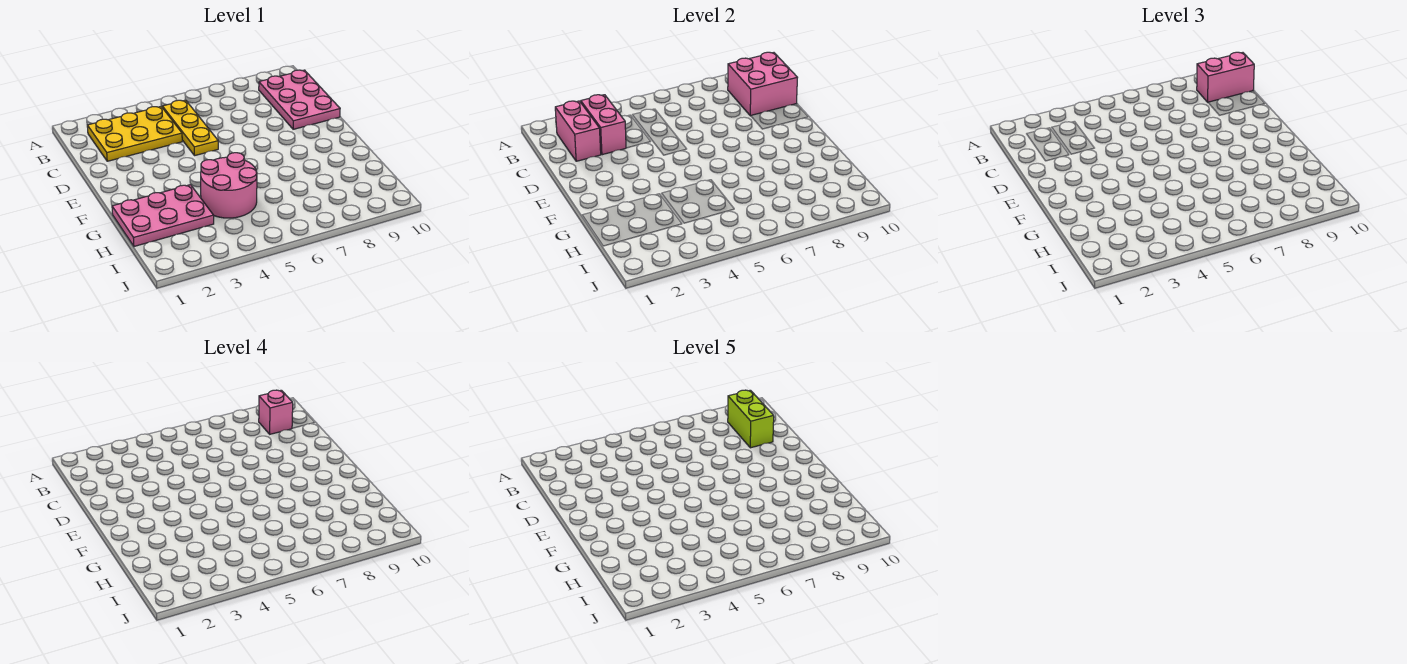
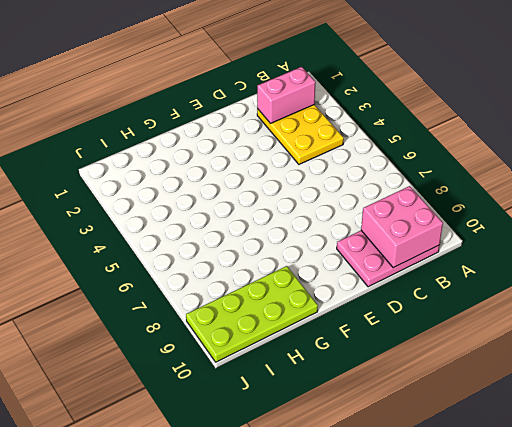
lime plate G9:J10 level 1 -> none
none -> yellow plate B5:D5 level 1
none -> pink plate G1:H3 level 1

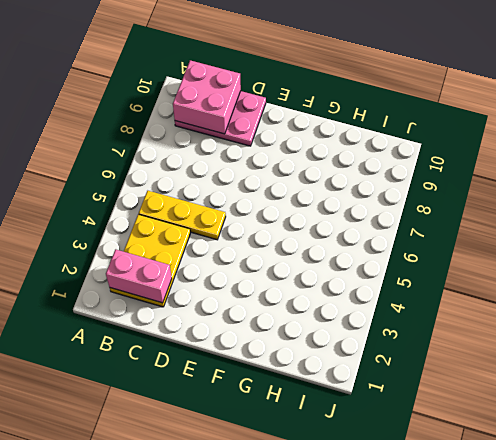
none -> pink plate G1:H3 level 1
none -> pink round brick G4:H5 level 1

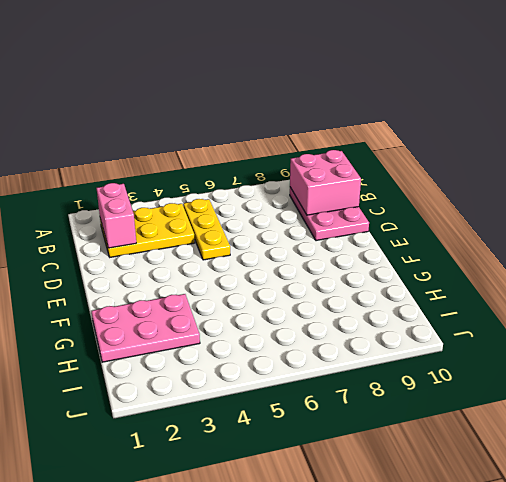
none -> pink round brick G4:H5 level 1
none -> pink brick B3:C3 level 2

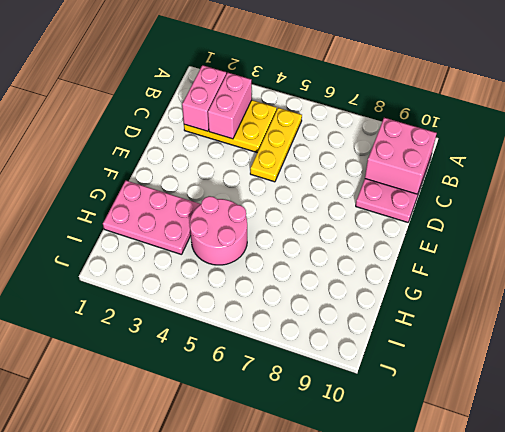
none -> pink brick B9:B10 level 3
none -> pink brick B9 level 4

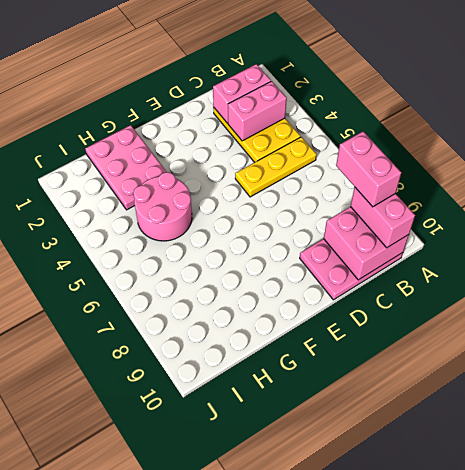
pink brick B8:B9 level 4 -> pink brick B9 level 4
none -> lime brick B9:C9 level 5

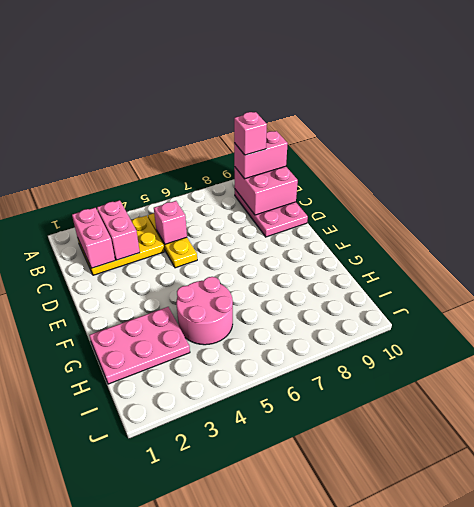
pink brick C5 level 2 -> none
none -> lime brick B9:C9 level 5

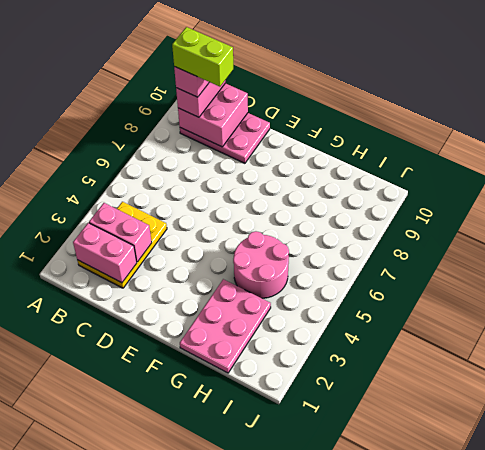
none -> yellow plate B5:D5 level 1

